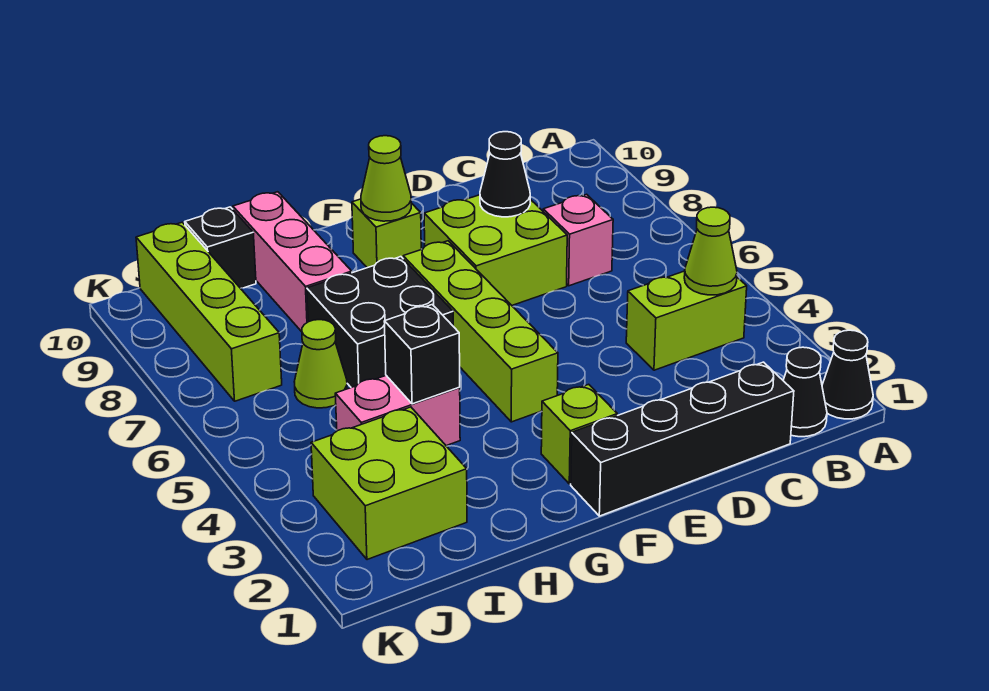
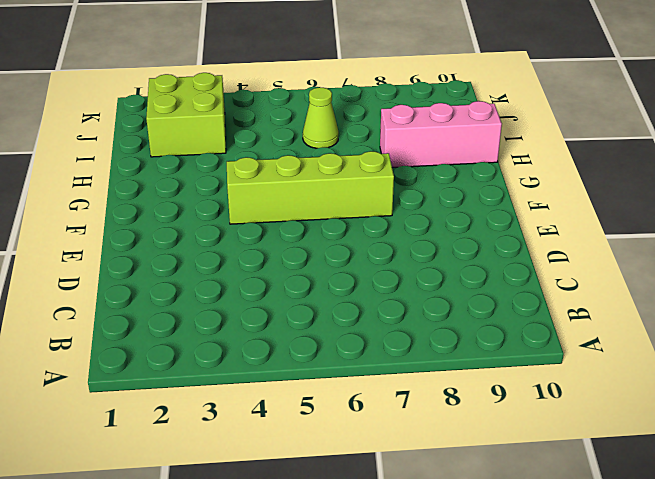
none -> black cone A1 level 1
none -> black cone B1 level 1
none -> lime brick B4:C4 level 1

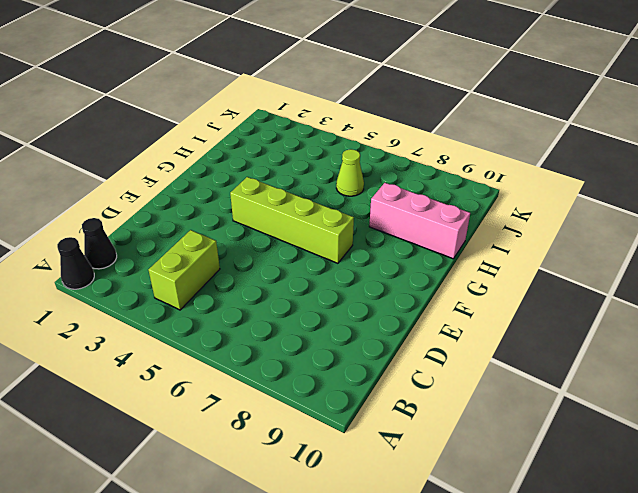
none -> black brick C1:F1 level 1
none -> pink brick C7 level 1
none -> lime brick D7:E8 level 1

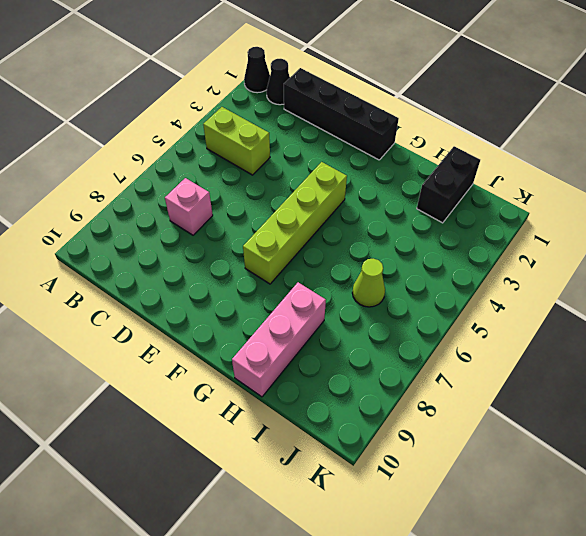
black brick I1:I2 level 1 -> lime brick I2:J3 level 1
none -> lime brick D7:E8 level 1
none -> lime brick F2 level 1
none -> lime brick F9 level 1

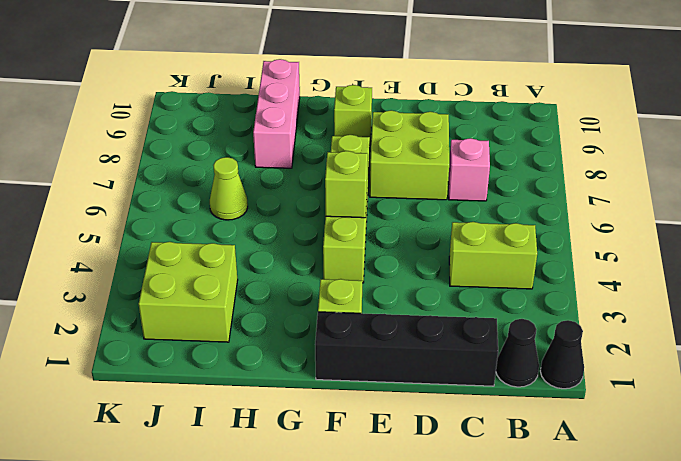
lime brick F5 level 2 -> none
none -> black brick G6:H7 level 1
none -> pink brick H4:I4 level 1
none -> black brick I10 level 1

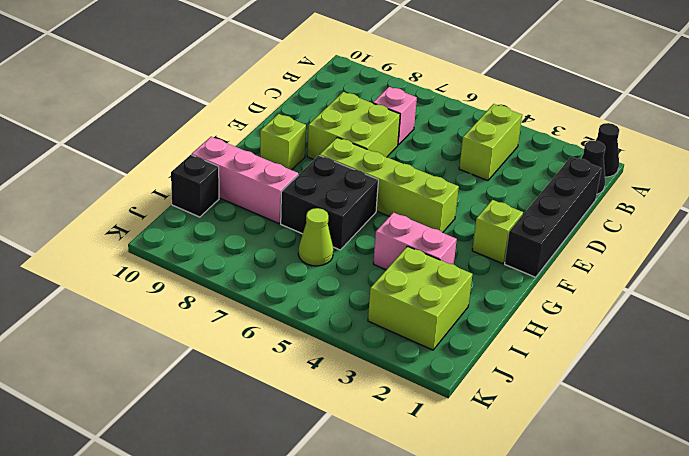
pink brick H3:H4 level 1 -> pink brick H4:I4 level 1
none -> lime brick J7:J10 level 1
none -> lime cone B4 level 2
none -> black cone D8 level 2

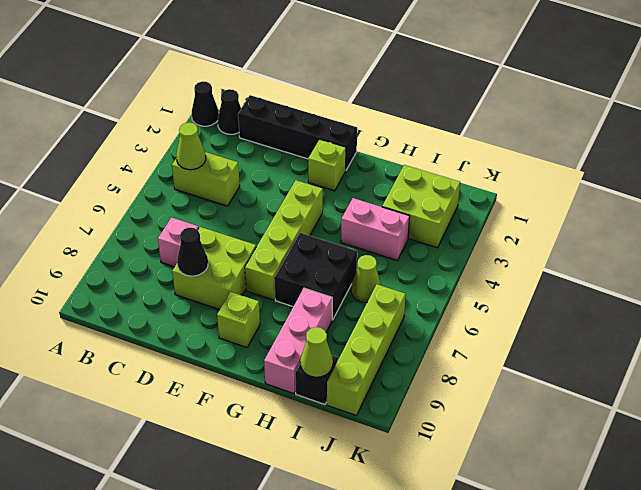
lime cone I10 level 2 -> lime cone F9 level 2
none -> black brick H4 level 2

